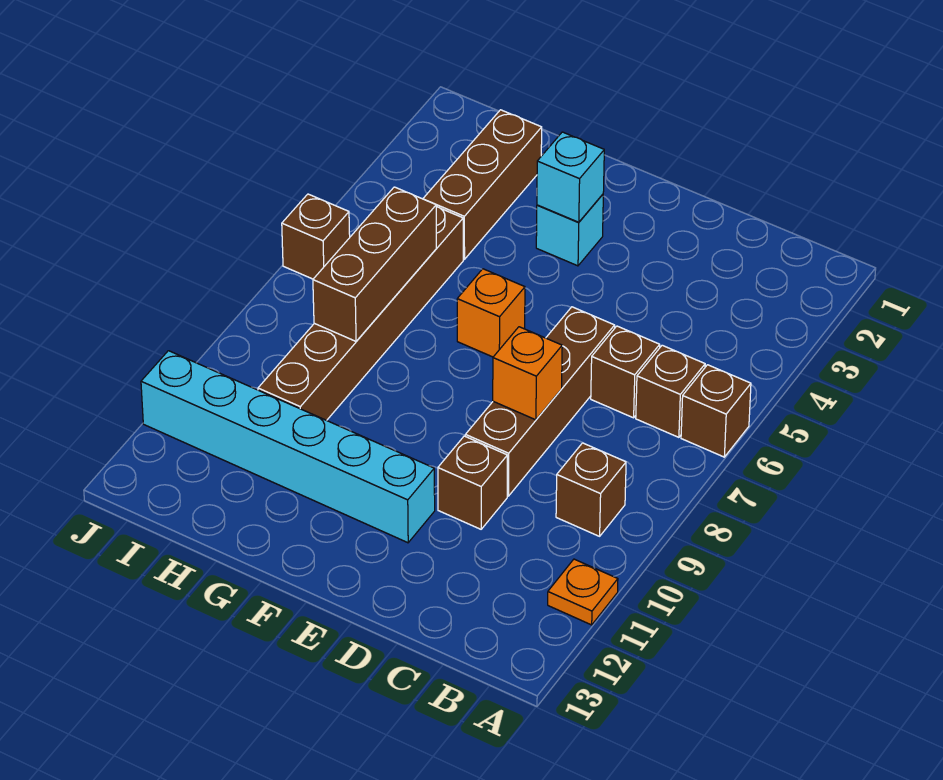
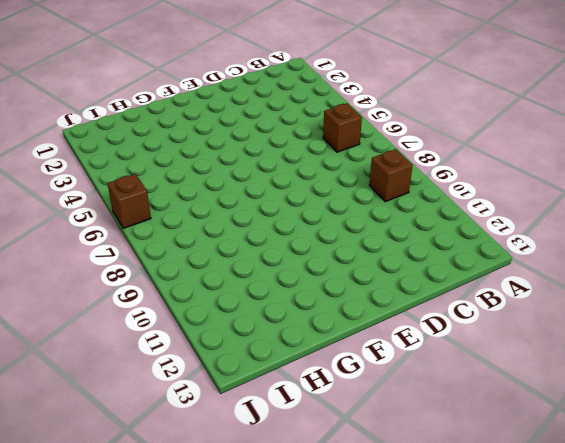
none -> brown brick A6 level 1
none -> orange plate A11 level 1
none -> brown brick C6 level 1

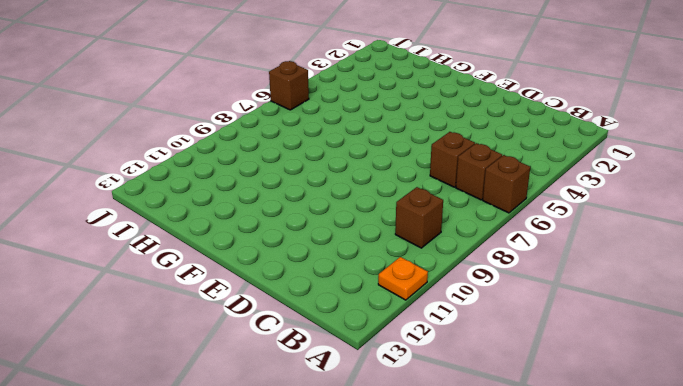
none -> brown brick D6:D9 level 1
none -> brown brick D10 level 1
none -> cyan brick E11:J11 level 1

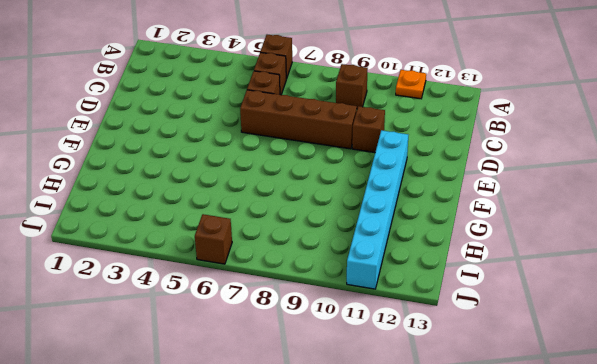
none -> cyan brick F3 level 1
none -> orange brick F6 level 1
none -> brown brick H2:H4 level 1

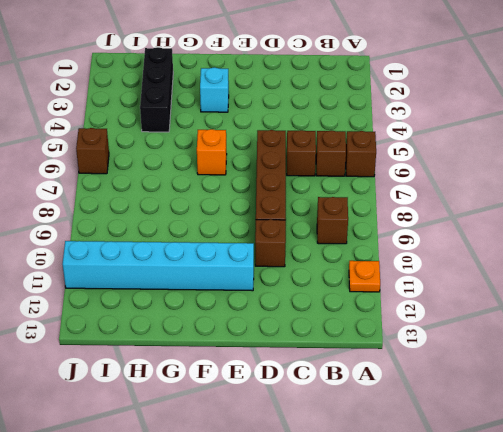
black brick H2:H4 level 1 -> brown brick H2:H4 level 1
none -> brown brick H5:H10 level 1
none -> orange brick D8 level 2
none -> cyan brick F3 level 2

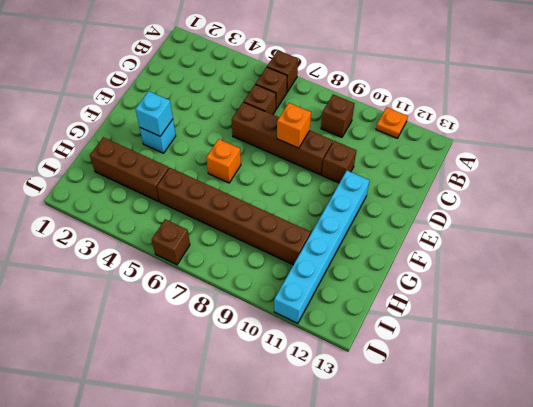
none -> brown brick H6:H8 level 2

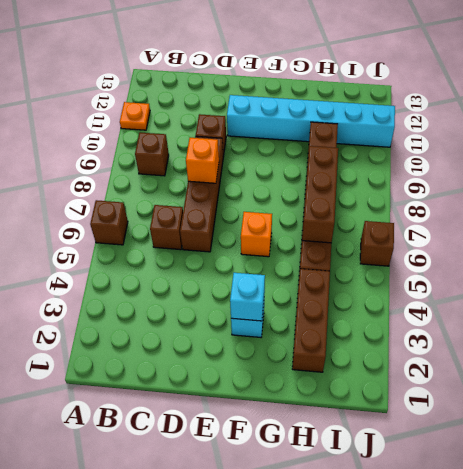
none -> brown brick B6 level 1

